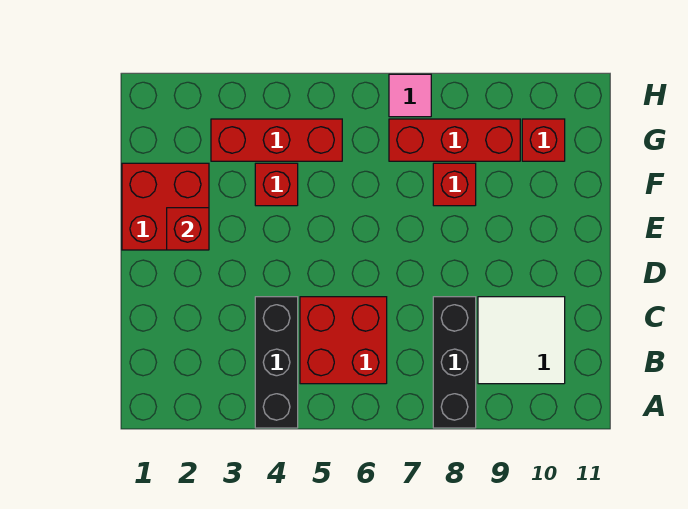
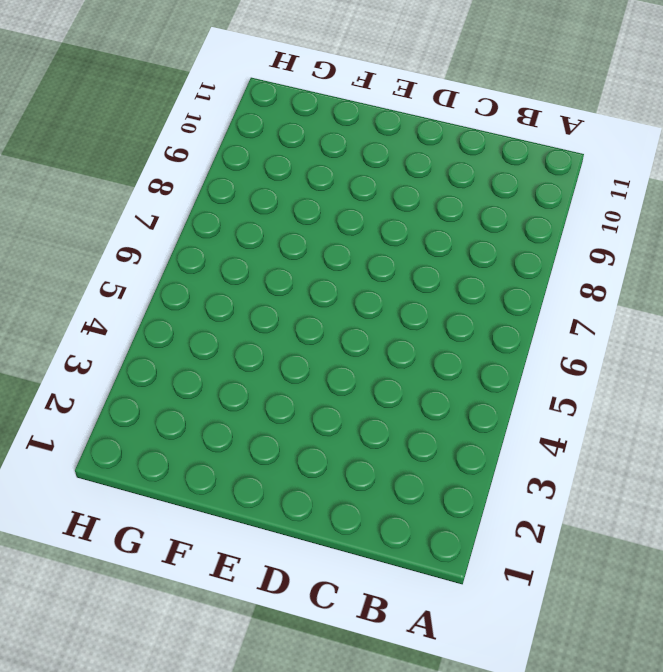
none -> black brick A4:C4 level 1
none -> black brick A8:C8 level 1
none -> red brick B5:C6 level 1

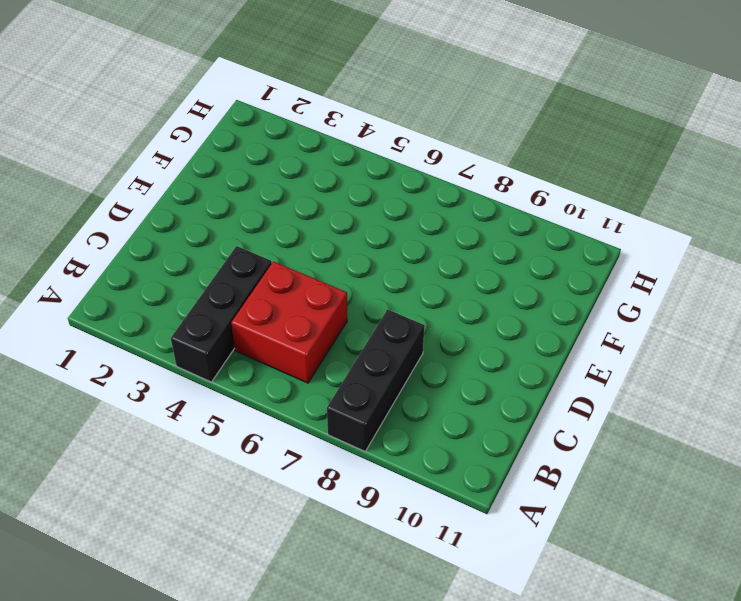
none -> white tile B9:C10 level 1
none -> red brick E1:F2 level 1
none -> red brick F4 level 1

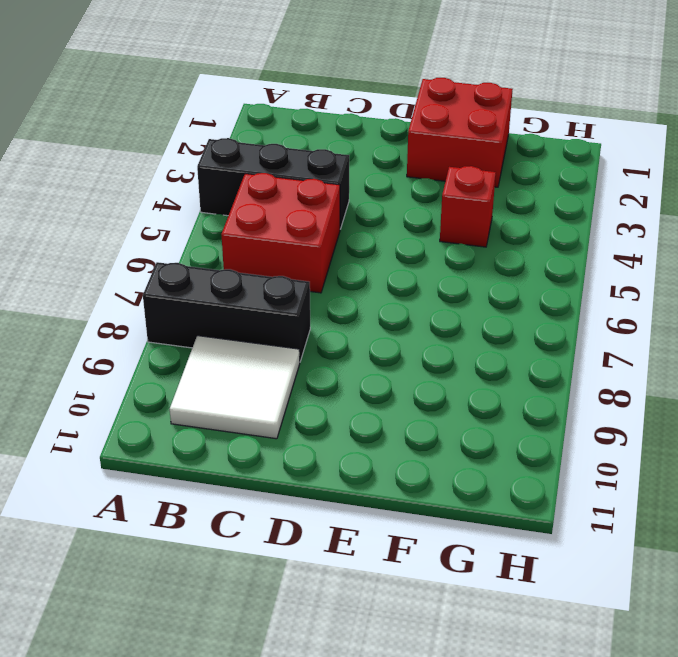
none -> red brick F8 level 1
none -> red brick G3:G5 level 1
none -> red brick G7:G9 level 1

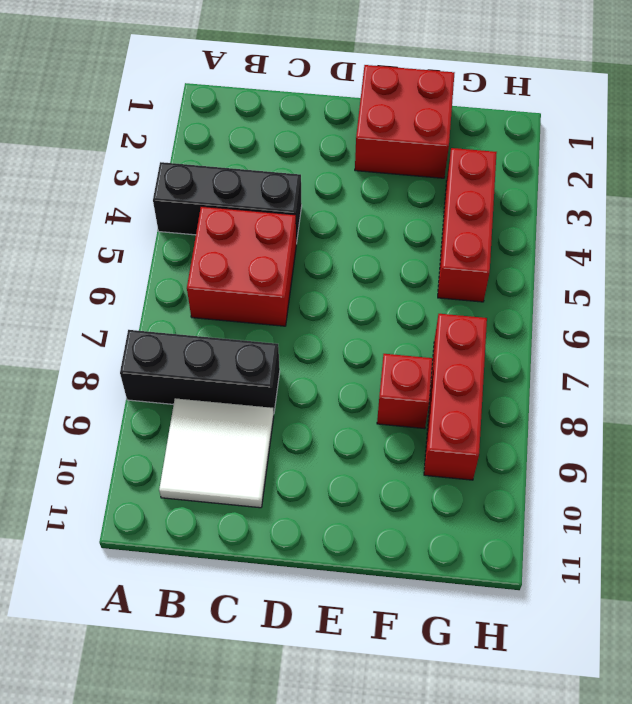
none -> red brick F4 level 1
none -> red brick G10 level 1
none -> pink tile H7 level 1

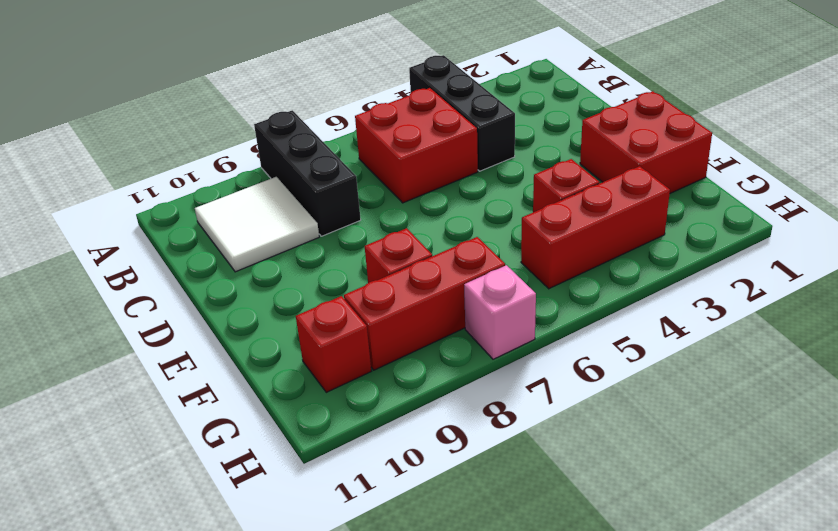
pink brick H7 level 1 -> pink tile H7 level 1
none -> red brick E2 level 2

